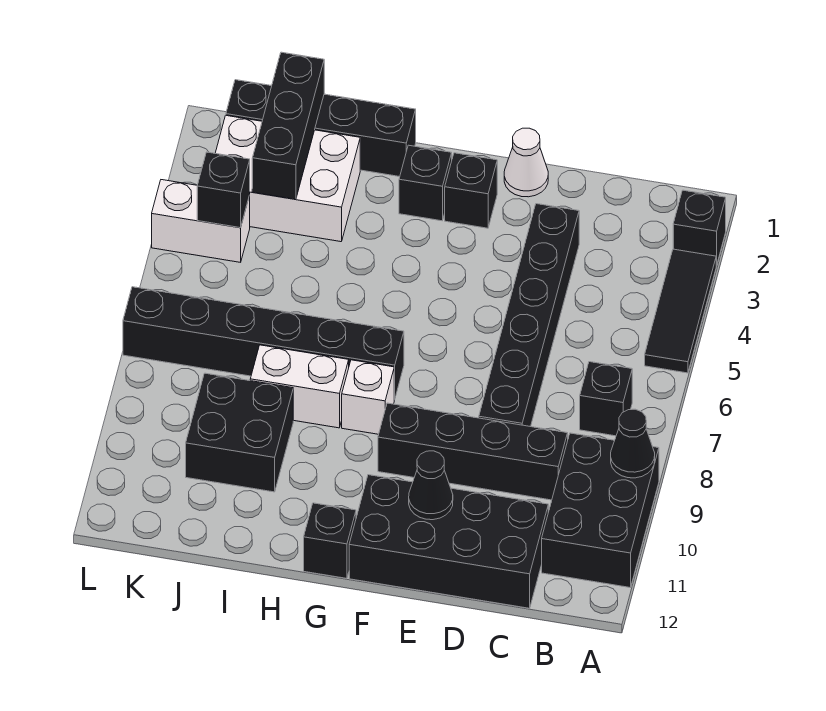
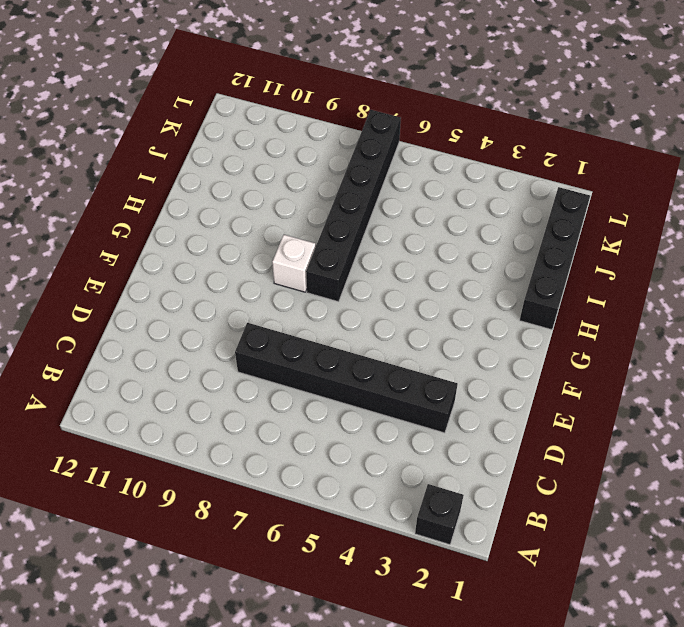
none -> black tile A3:A5 level 1
none -> black brick A9:B11 level 1
none -> black brick B7 level 1

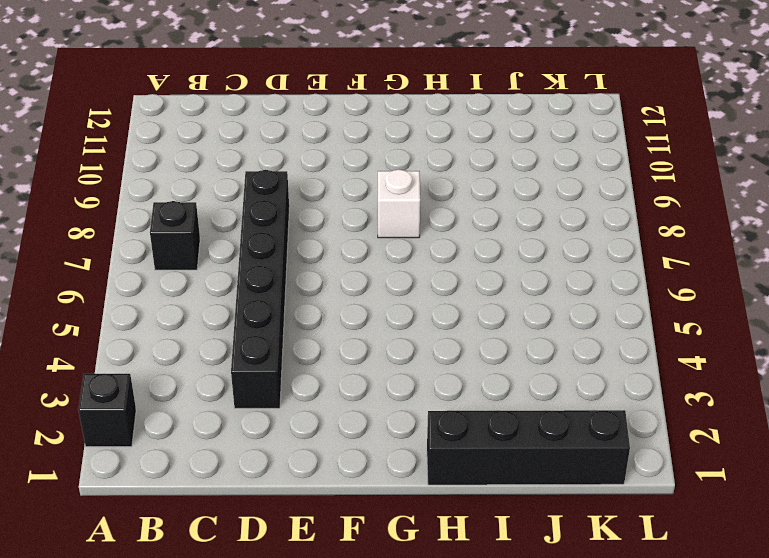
none -> black tile A3:A5 level 1
none -> black brick A9:B11 level 1
none -> black brick C9:F9 level 1

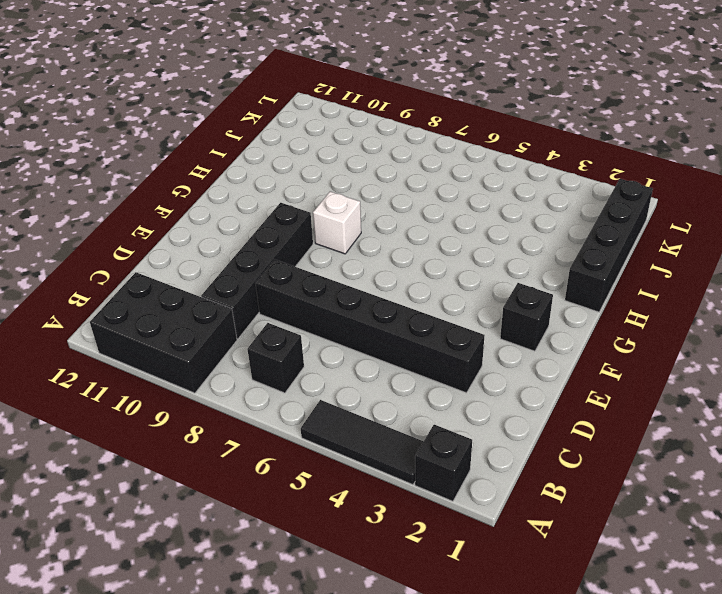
none -> black brick C11:F12 level 1
none -> white cone E1 level 1
none -> black brick G2 level 1

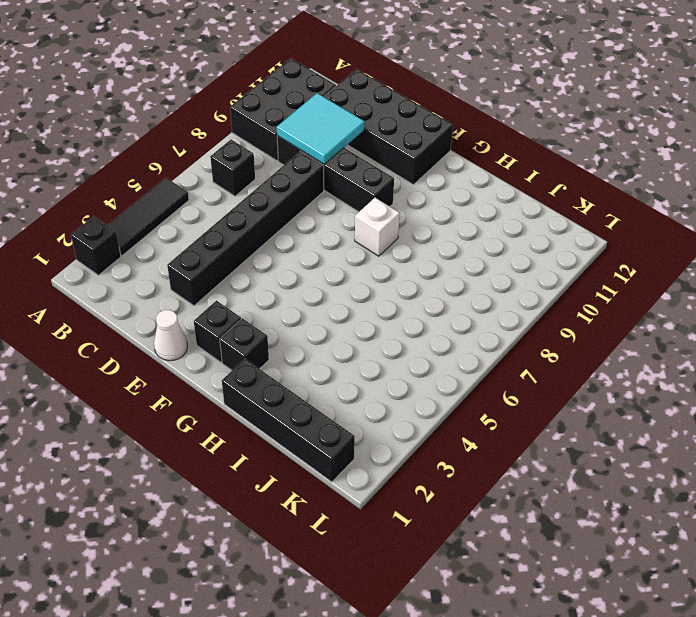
cyan tile C9:D10 level 2 -> none
none -> black brick G7:L7 level 1
none -> black brick G12 level 1
none -> white brick H8:I8 level 1

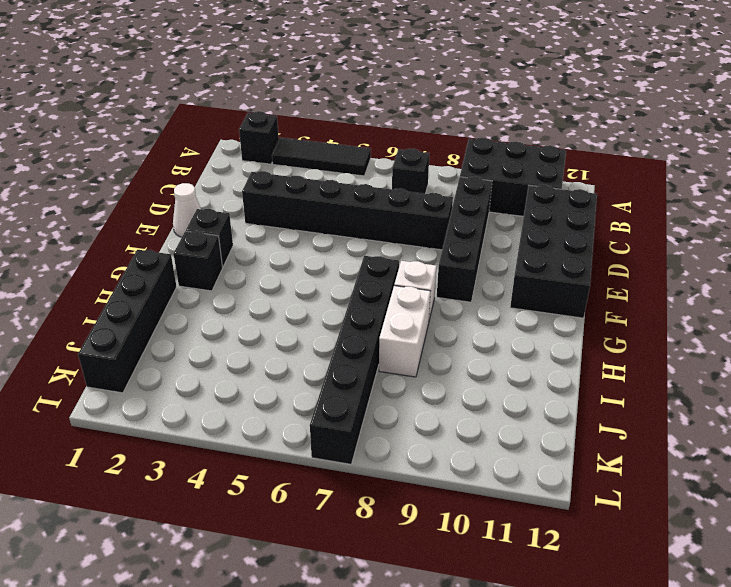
none -> black brick G12 level 1
none -> white brick I2:K3 level 1
none -> black brick I9:J10 level 1

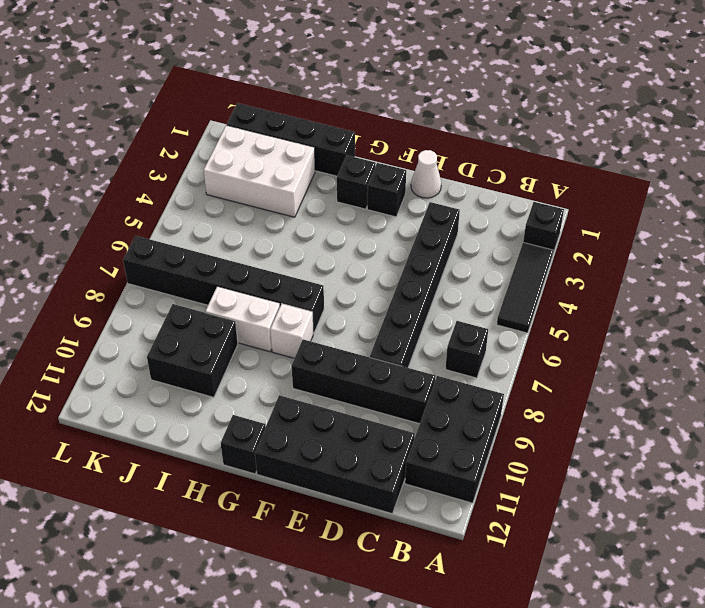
none -> white brick K4:L4 level 1
none -> black cone A9 level 2
none -> black cone E11 level 2

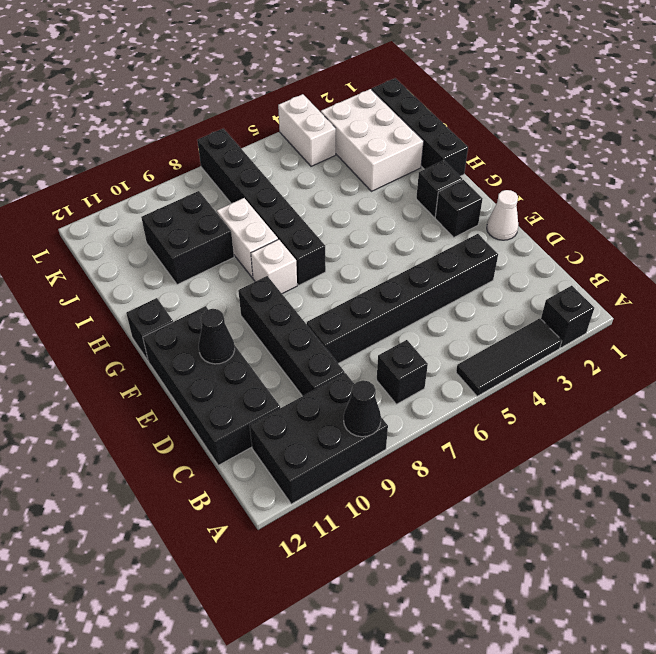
none -> black brick J1:J3 level 2
none -> black brick K4 level 2

